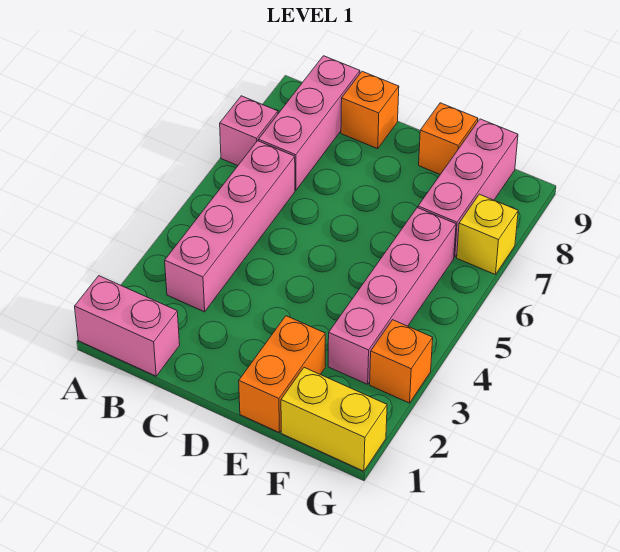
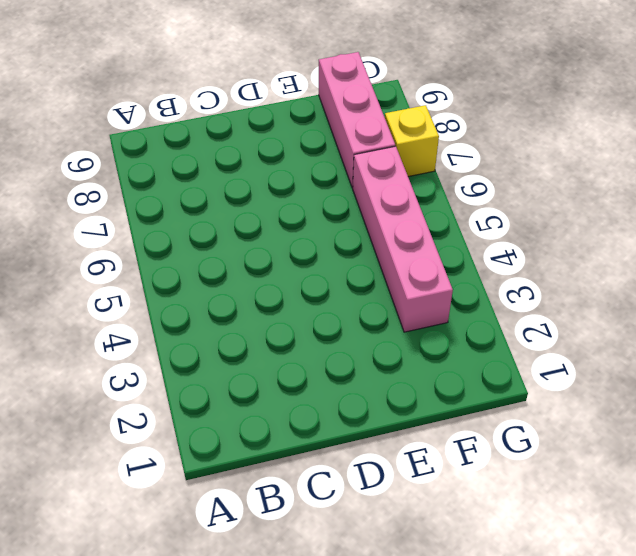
none -> pink brick A1:B1 level 1
none -> pink brick A7 level 1
none -> pink brick B3:B6 level 1

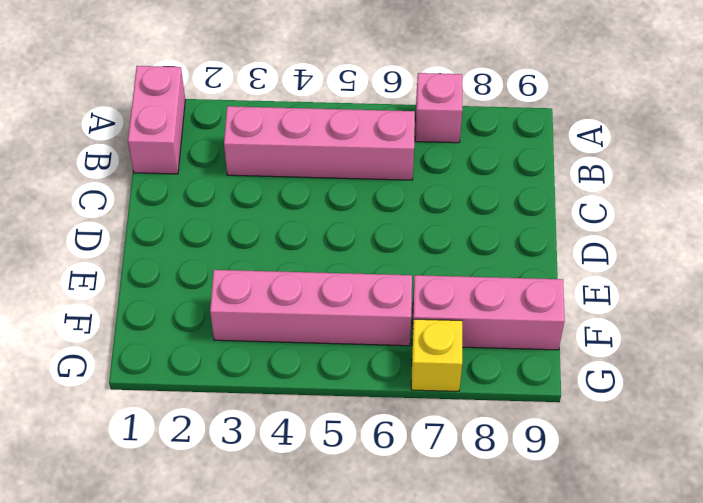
none -> pink brick B7:B9 level 1
none -> orange brick C9 level 1
none -> orange brick E1:E2 level 1

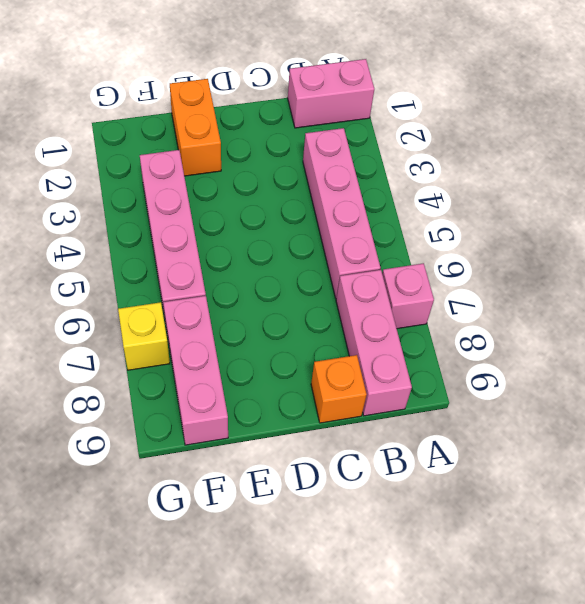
none -> orange brick E9 level 1
none -> yellow brick F1:G1 level 1
none -> orange brick G3 level 1

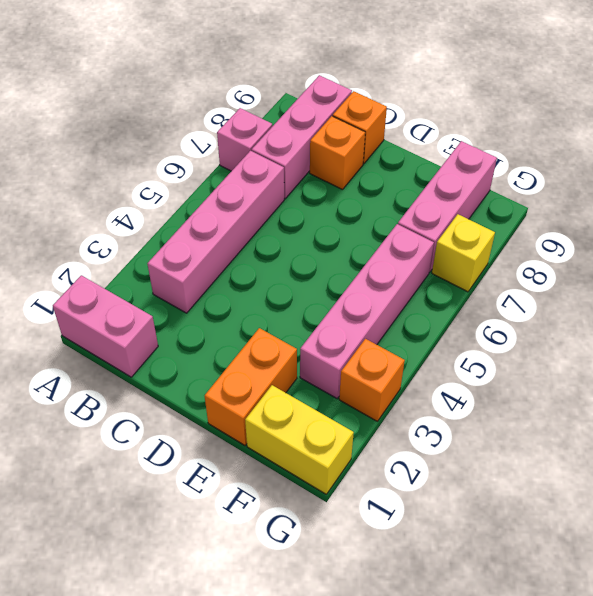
orange brick C8 level 1 -> orange brick E9 level 1

